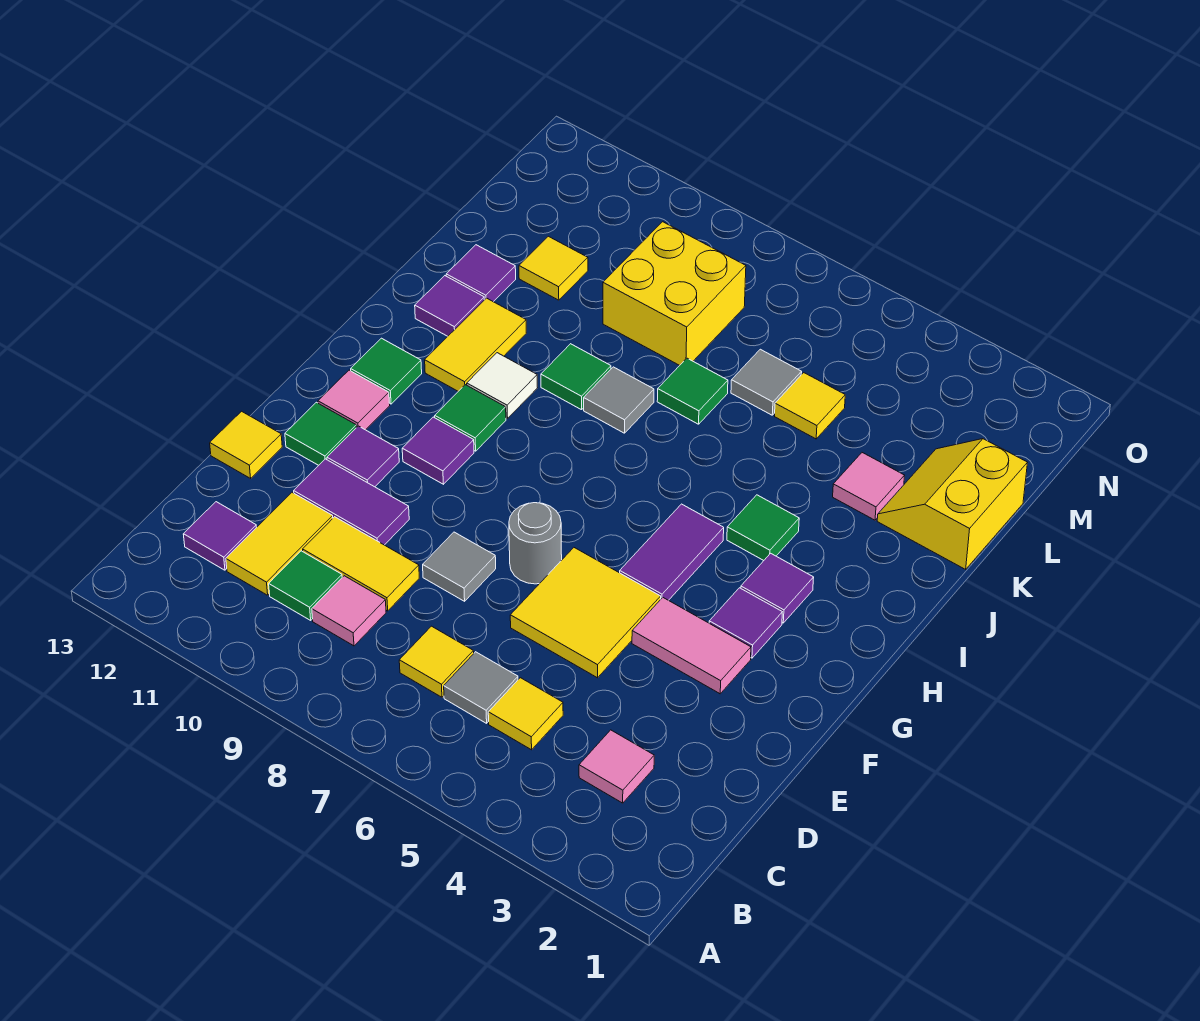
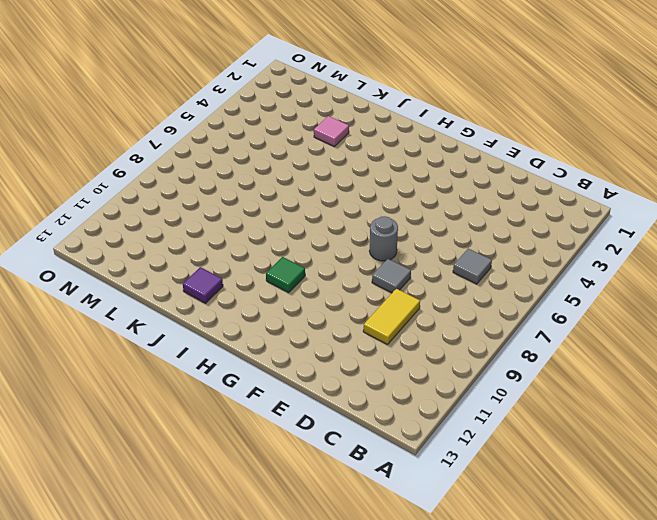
none -> pink tile C3 level 1
none -> yellow tile C5 level 1
none -> yellow tile C7 level 1
none -> pink tile C9 level 1

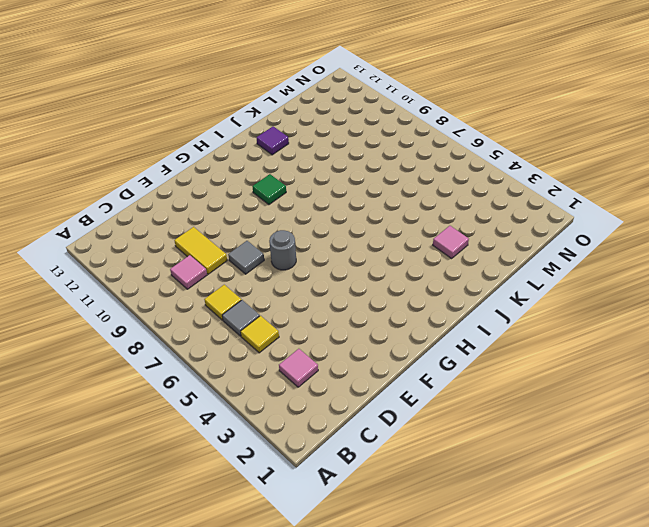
none -> green tile C10 level 1
none -> yellow tile C11:D11 level 1
none -> purple tile C12 level 1
none -> yellow tile E5:F6 level 1

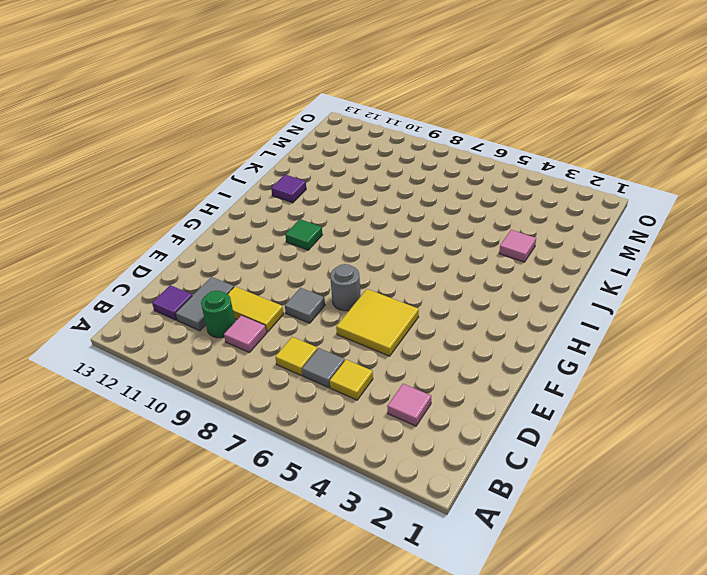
green round brick C10 level 1 -> green tile C10 level 1
grey tile C11:D11 level 1 -> yellow tile C11:D11 level 1
none -> purple tile E10:E11 level 1
none -> yellow tile E13 level 1
none -> pink tile F3:F4 level 1
none -> purple tile F11 level 1

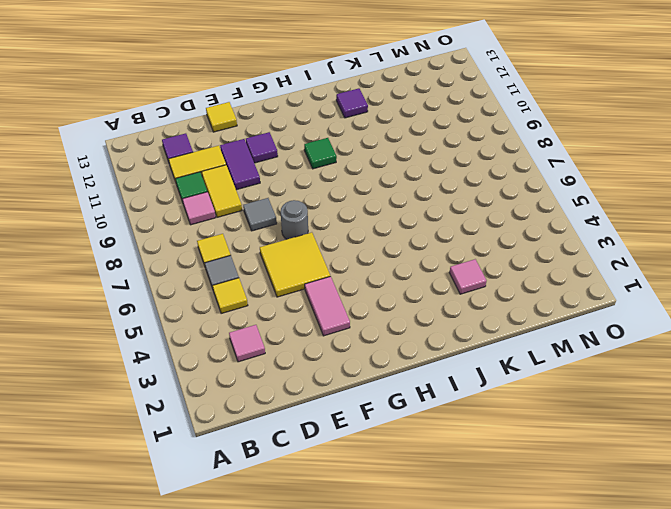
none -> green tile F12 level 1
none -> purple tile G3 level 1
none -> purple tile G5:H5 level 1
none -> purple tile G10 level 1

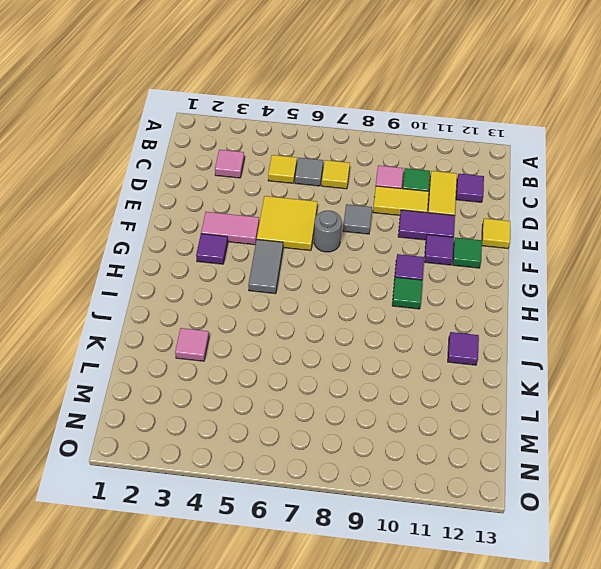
grey tile G5:H5 level 1 -> purple tile G5:H5 level 1
none -> pink tile G12 level 1
none -> purple tile H3 level 1
none -> green tile H12 level 1
none -> green tile I4 level 1

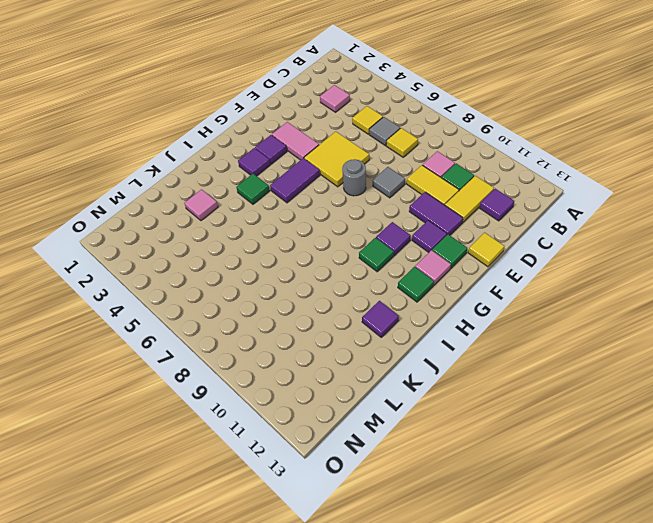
none -> white tile I10 level 1
none -> yellow tile I11:J11 level 1
none -> grey tile J8 level 1
none -> green tile J9 level 1

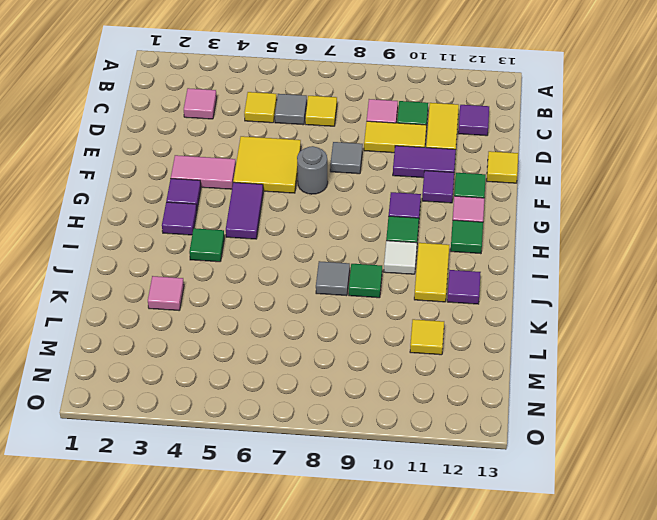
none -> yellow slope K1:L2 level 1 top 1
none -> green tile K7 level 1
none -> purple tile K12 level 1
none -> yellow tile L5 level 1

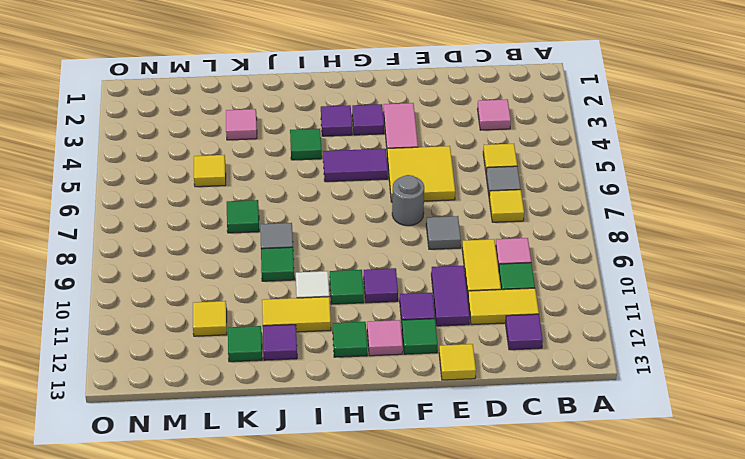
green tile K12 level 1 -> purple tile K12 level 1
none -> yellow slope K1:L2 level 1 top 1
none -> grey tile L6 level 1
none -> yellow brick L8:M9 level 1

